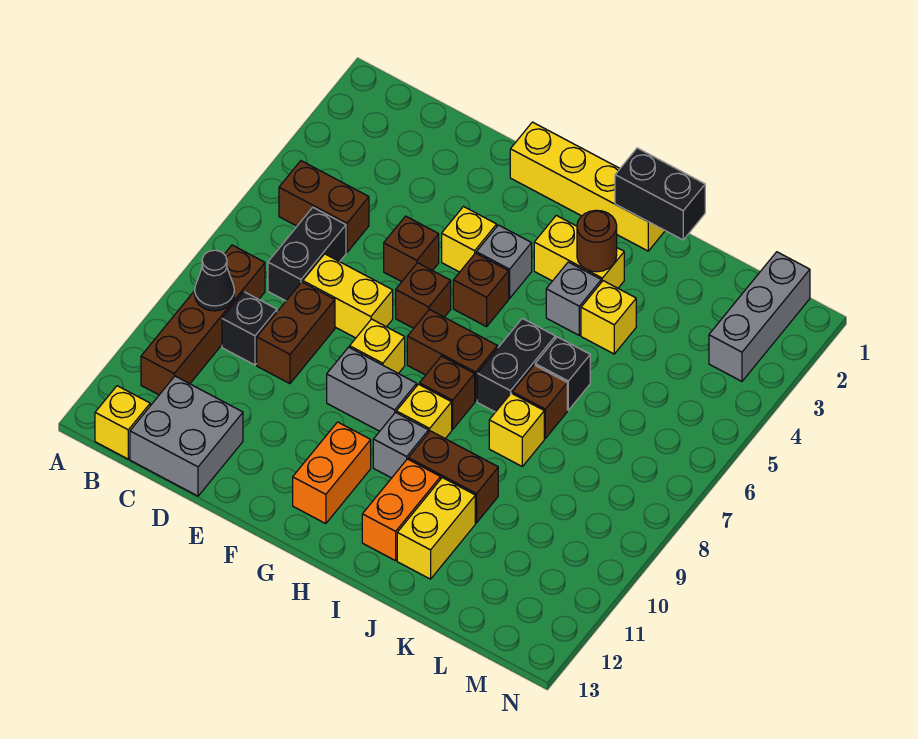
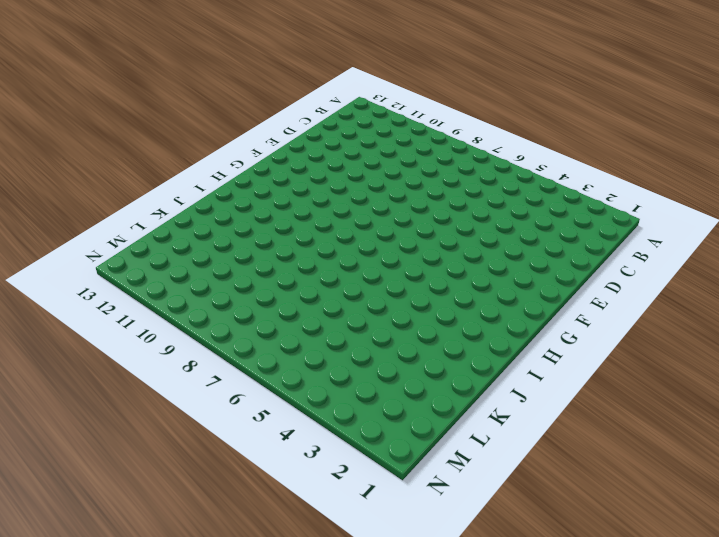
none -> brown brick B5:C5 level 1
none -> brown brick B8:B11 level 1
none -> yellow brick B13 level 1
none -> black brick C6:C7 level 1

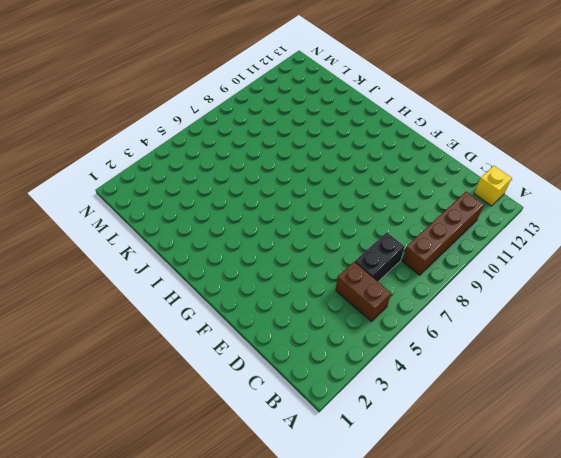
none -> black brick C9 level 1
none -> grey brick C12:D13 level 1
none -> yellow brick D7:E7 level 1
none -> brown brick D8:D9 level 1

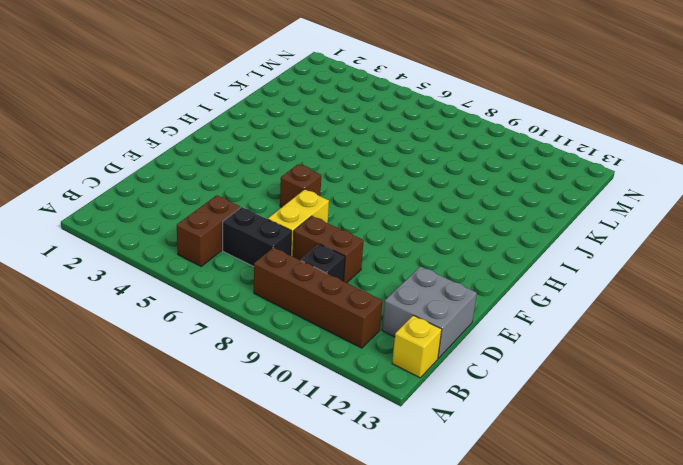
none -> brown brick E5 level 1
none -> yellow brick F1:I1 level 1
none -> yellow brick F4 level 1
none -> yellow brick F8 level 1

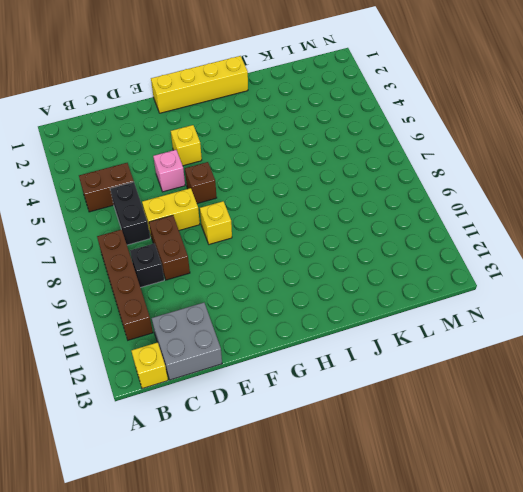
pink brick E5 level 1 -> brown brick E5 level 1
none -> grey brick F9:G9 level 1
none -> grey brick G4 level 1
none -> brown brick G5 level 1
none -> brown brick G7:H7 level 1

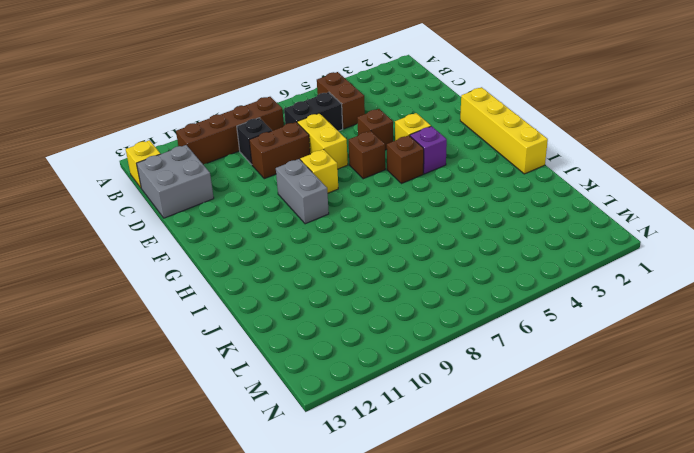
purple brick G4 level 1 -> grey brick G4 level 1
none -> brown brick G7:H7 level 1
none -> orange brick G11:G12 level 1
none -> yellow brick H3:I3 level 1
none -> brown brick H8 level 1

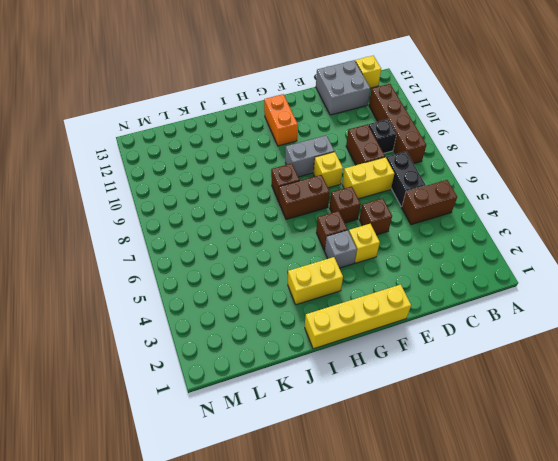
none -> yellow brick H9 level 1
none -> grey brick H10 level 1
none -> grey brick I4 level 1
none -> black brick I6:I7 level 1

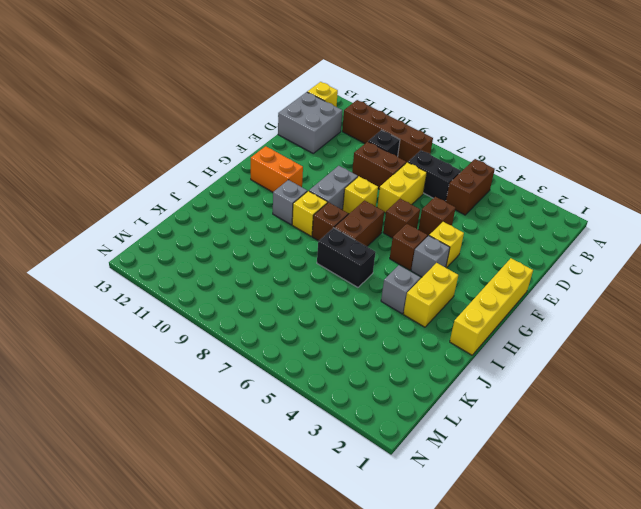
none -> brown brick I10:J10 level 1
none -> orange brick I11:I12 level 1
none -> yellow brick J4 level 1
none -> black brick J6 level 1

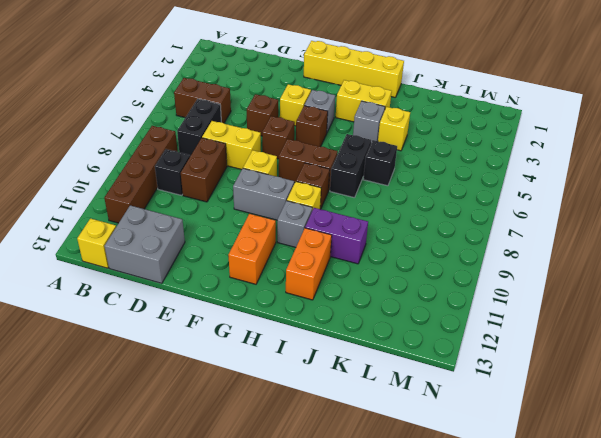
purple brick I10:J10 level 1 -> brown brick I10:J10 level 1
none -> brown brick J7 level 1
none -> yellow brick J8 level 1
none -> yellow brick J11:J12 level 1
none -> grey brick M1:M3 level 1

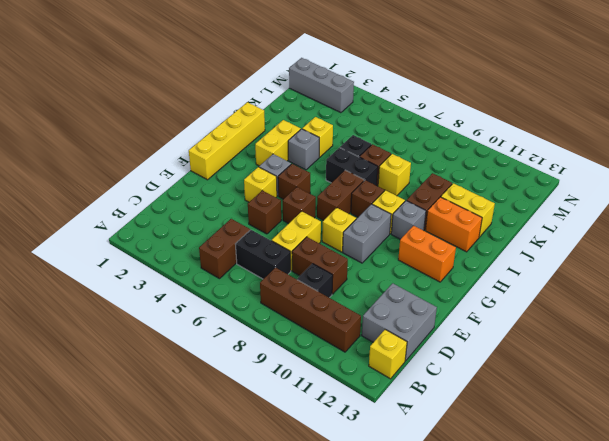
none -> black cone B9 level 2
none -> black brick I1:J1 level 2
none -> brown round brick I3 level 2

